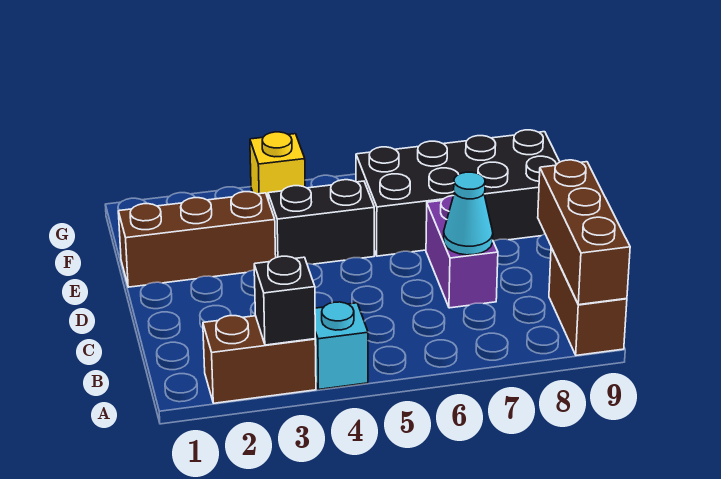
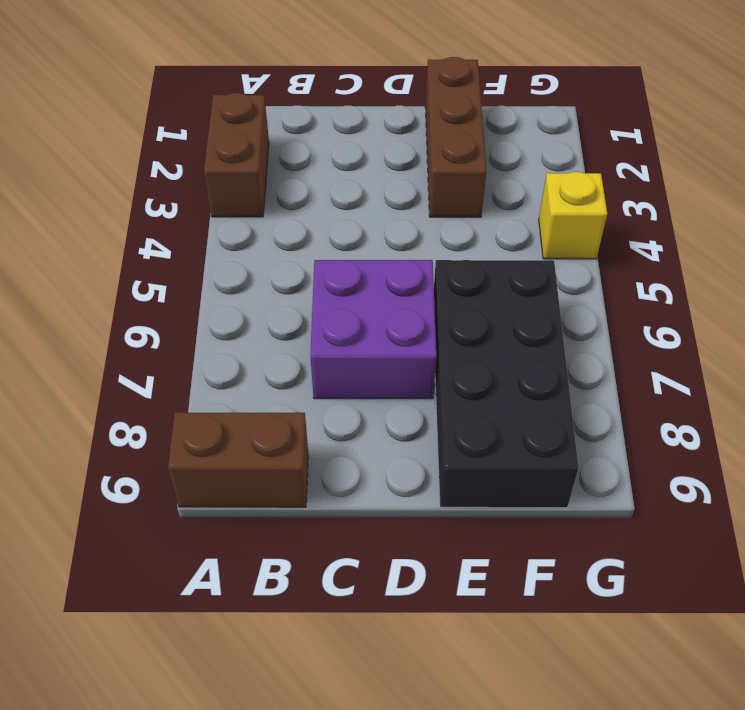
purple brick C6:D7 level 1 -> purple brick C7:D7 level 1
none -> cyan brick A4 level 1
none -> black brick E4:E5 level 1

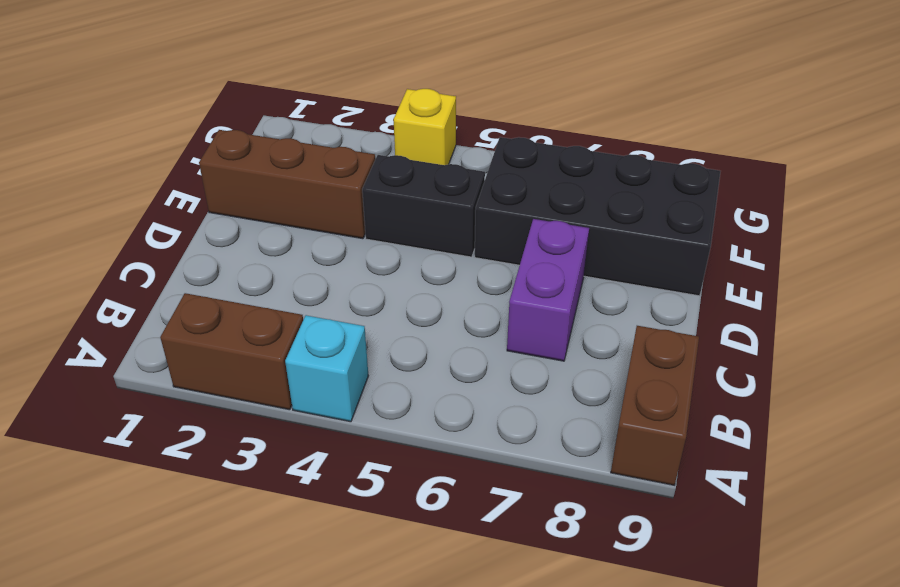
none -> black brick A3 level 2
none -> brown brick A9:C9 level 2

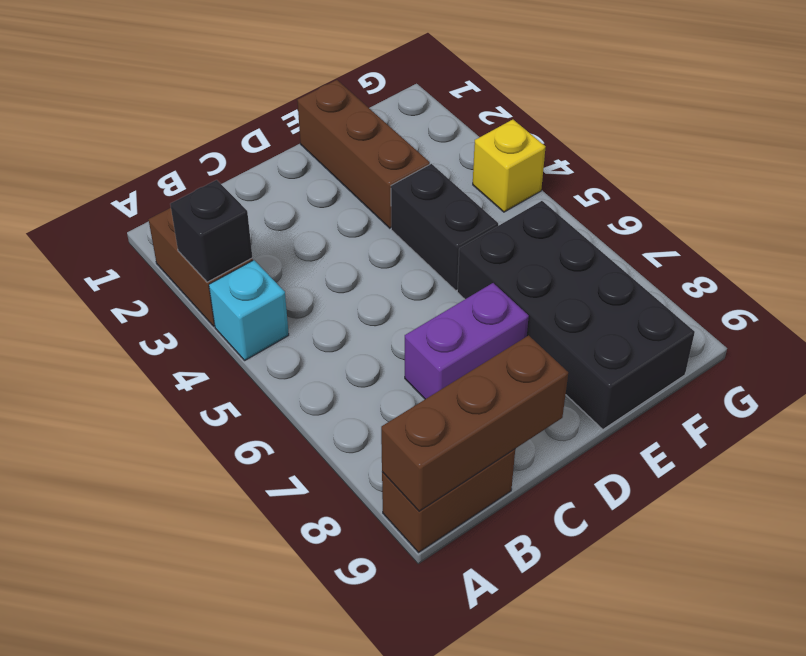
none -> cyan cone C7 level 2

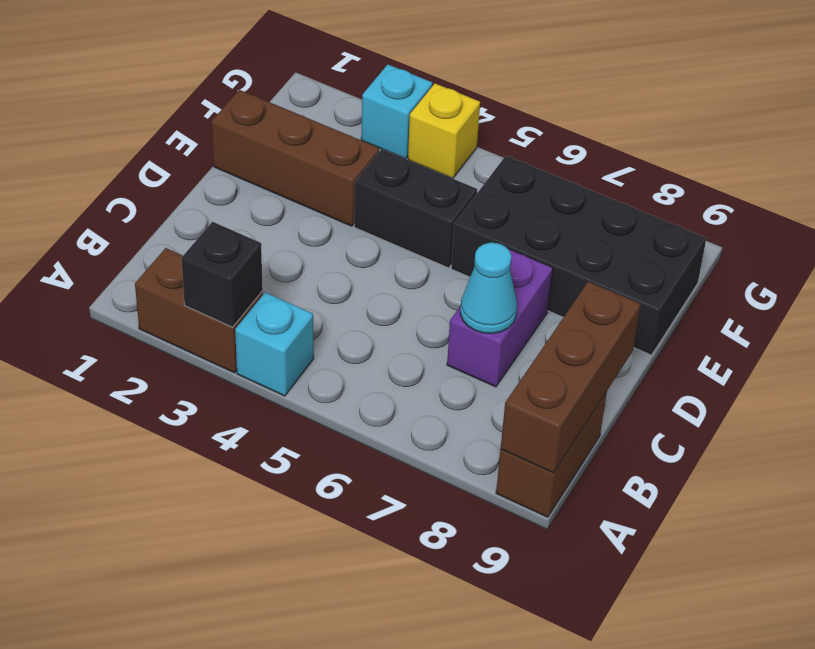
cyan brick G3 level 1 -> none

